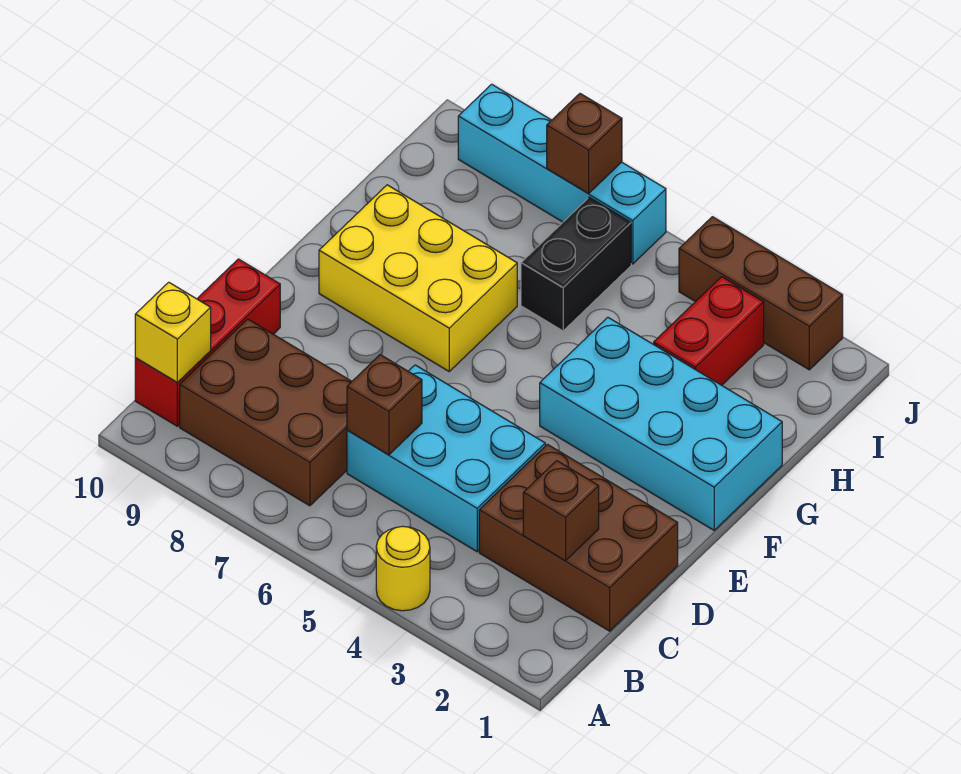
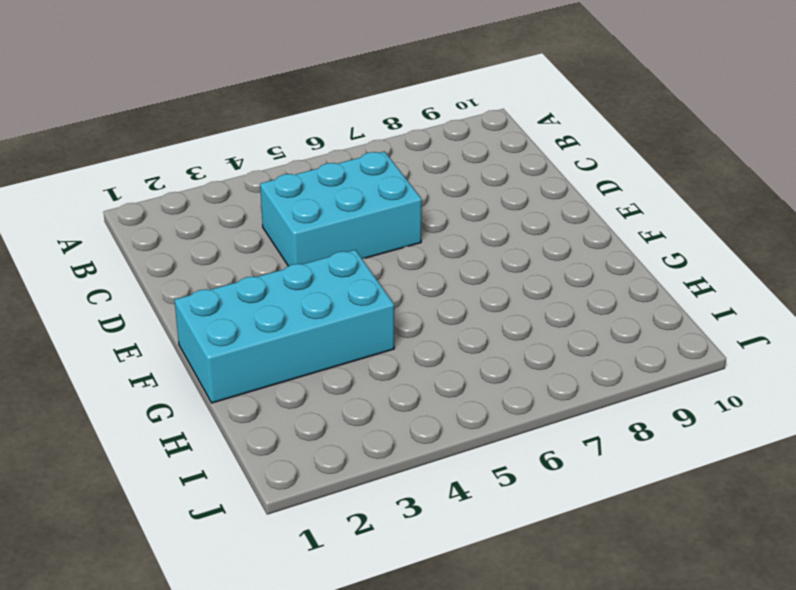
none -> yellow round brick A4 level 1
none -> brown brick B7:C9 level 1
none -> red brick B10:D10 level 1

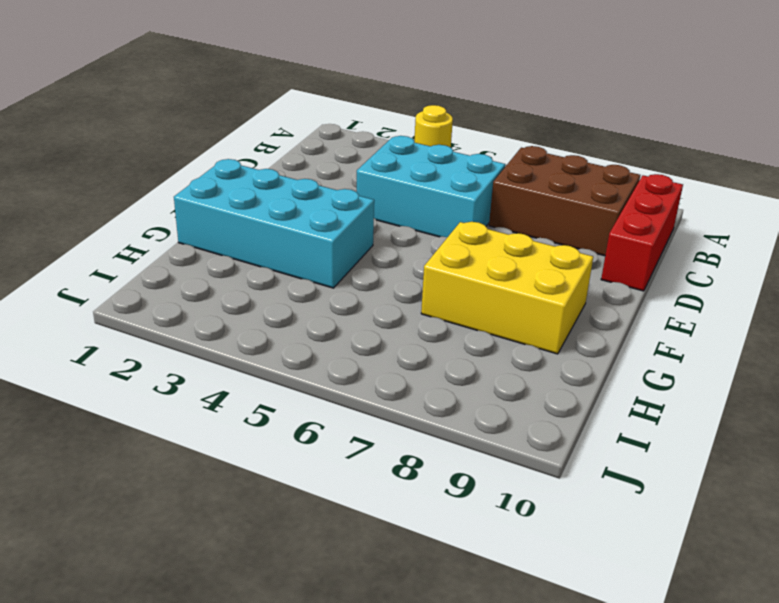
none -> brown brick C1:D3 level 1
none -> red brick H3:I3 level 1
none -> black brick H6:I6 level 1

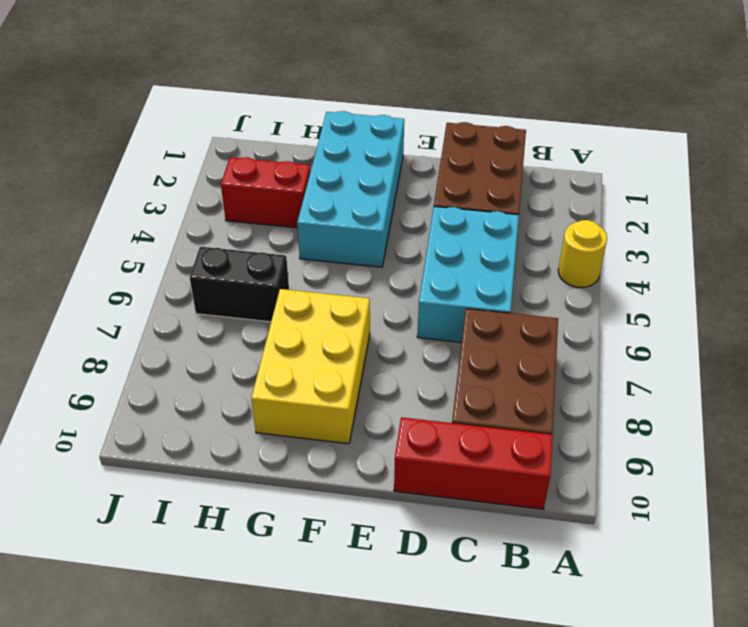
none -> brown brick J2:J4 level 1
none -> cyan brick J6:J9 level 1
none -> yellow brick B10 level 2

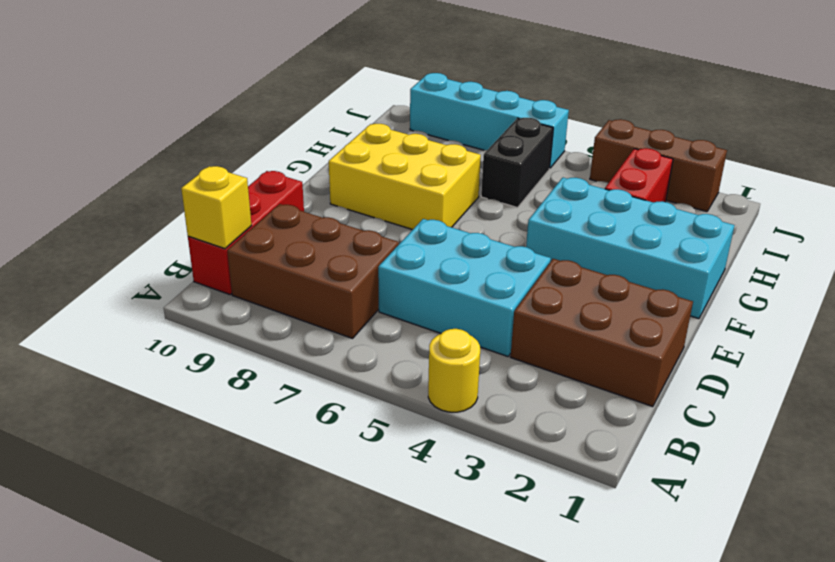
none -> brown brick C2 level 2
none -> brown brick C6 level 2
none -> brown brick J7 level 2

